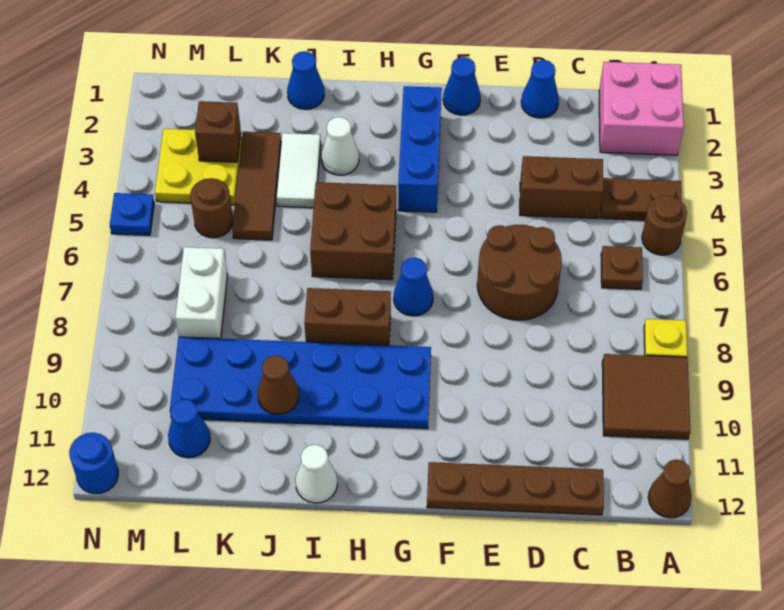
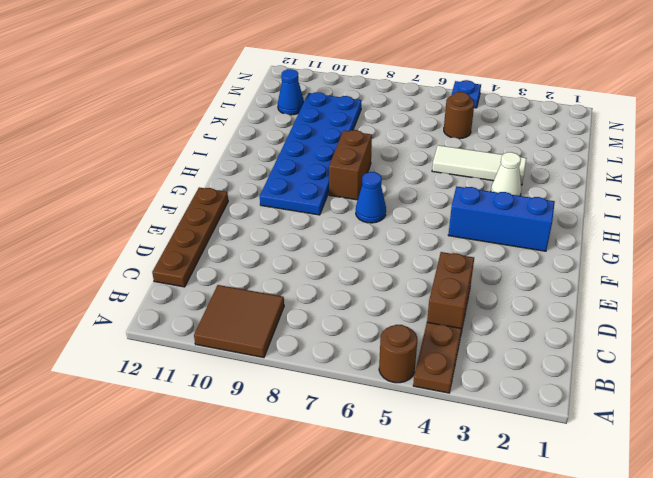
white tile J3:J5 level 1 -> white tile J3:J4 level 1
none -> pink brick A1:B2 level 1
none -> yellow plate A8 level 1
none -> brown cone A12 level 1
none -> brown plate B6 level 1

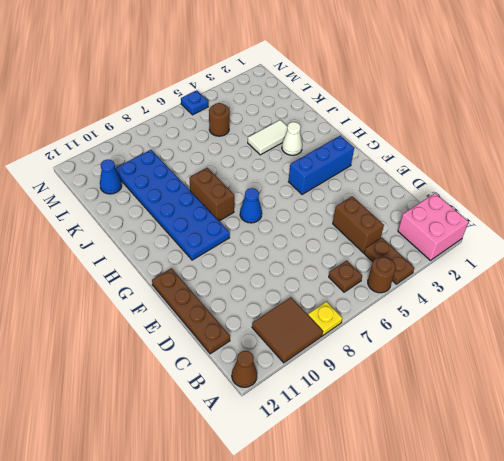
none -> blue cone D1 level 1
none -> brown round brick D6:E7 level 1
none -> blue cone F1 level 1
none -> brown brick H5:I6 level 1

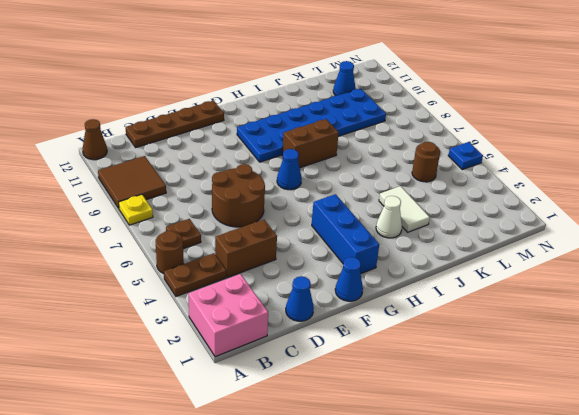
none -> brown brick H5:I6 level 1
none -> white cone I12 level 1
none -> blue cone J1 level 1
none -> brown tile K3:K5 level 1

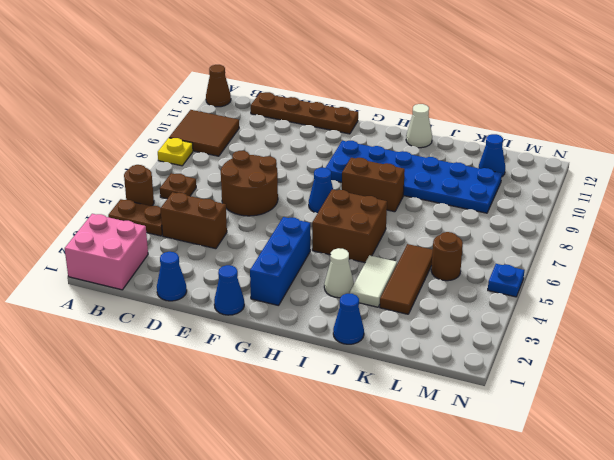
none -> yellow plate L3:M4 level 1
none -> white brick L7:L8 level 1
none -> blue round brick N12 level 1
none -> brown cone J10 level 2

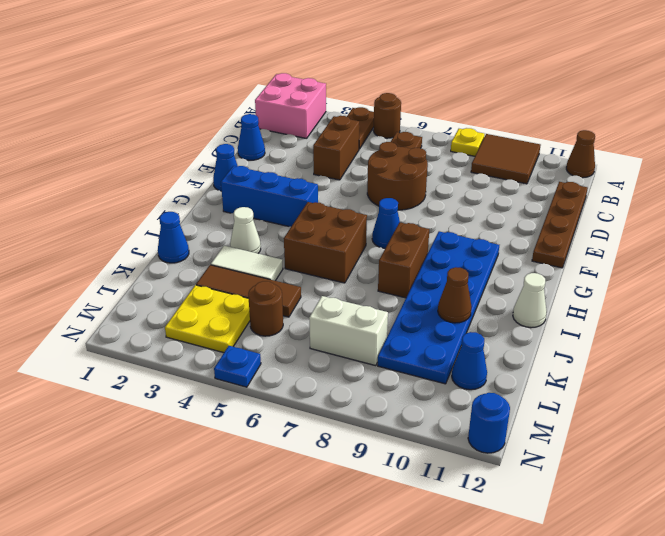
none -> brown brick L3 level 2

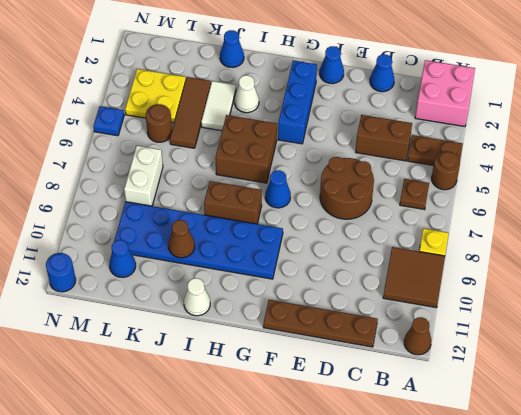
none -> brown brick L3 level 2

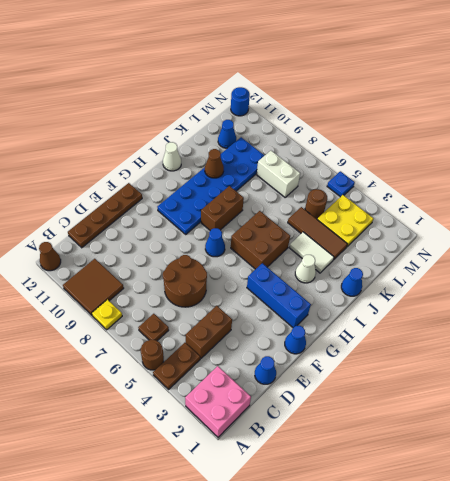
none -> brown brick L3 level 2

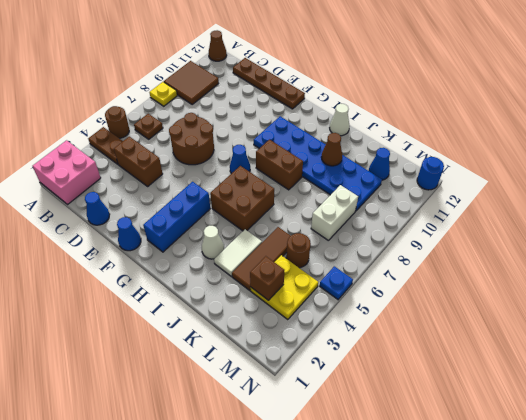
none -> blue cone J1 level 1

